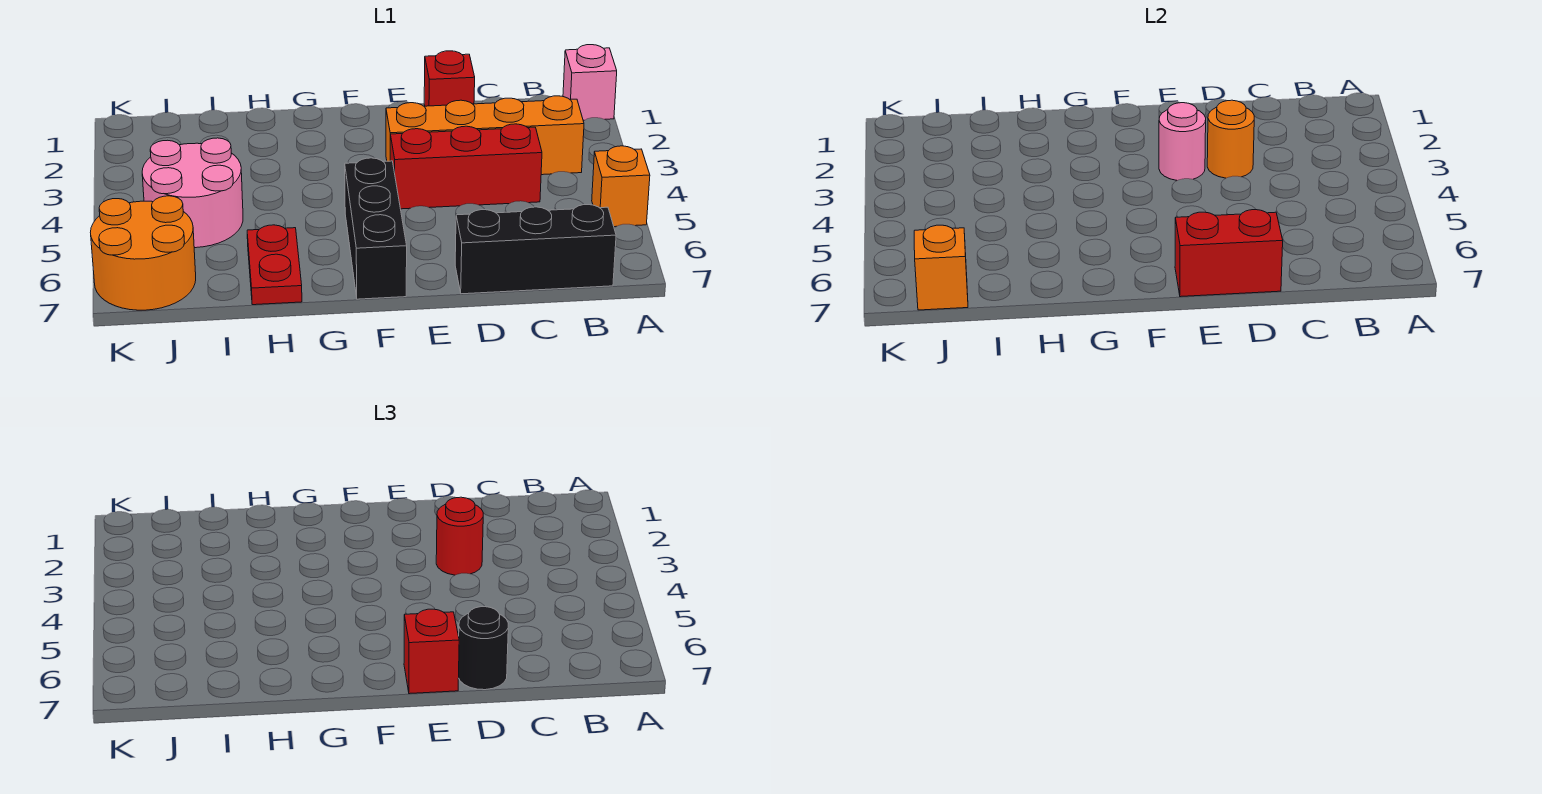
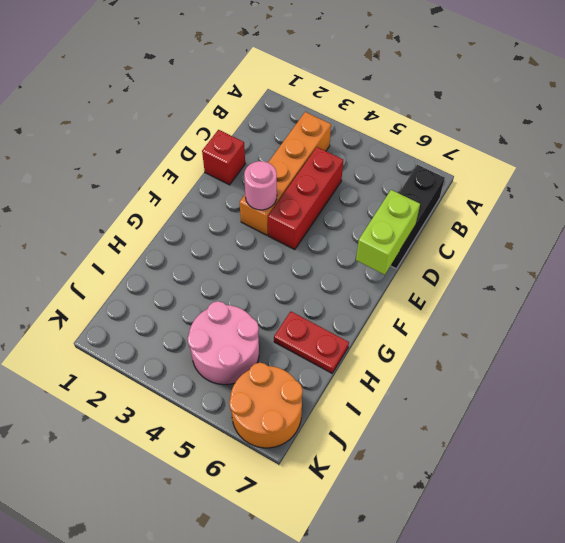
lime brick D7:E7 level 2 -> red brick D7:E7 level 2
none -> pink brick A1 level 1
none -> orange brick A5 level 1
none -> black brick F5:F7 level 1

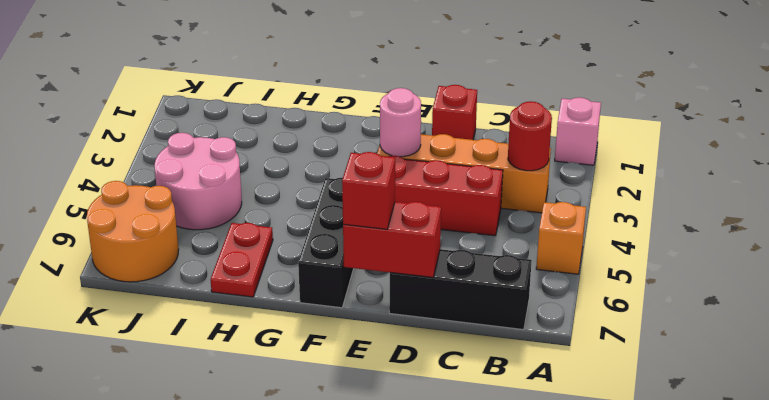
red round brick B3 level 2 -> red round brick D3 level 3
none -> orange round brick D3 level 2
none -> orange brick J7 level 2
none -> black round brick D7 level 3

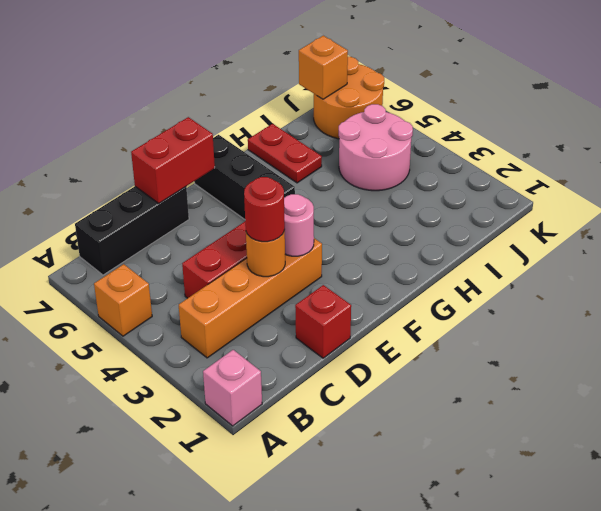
none -> black round brick D7 level 3
none -> red brick E7 level 3

